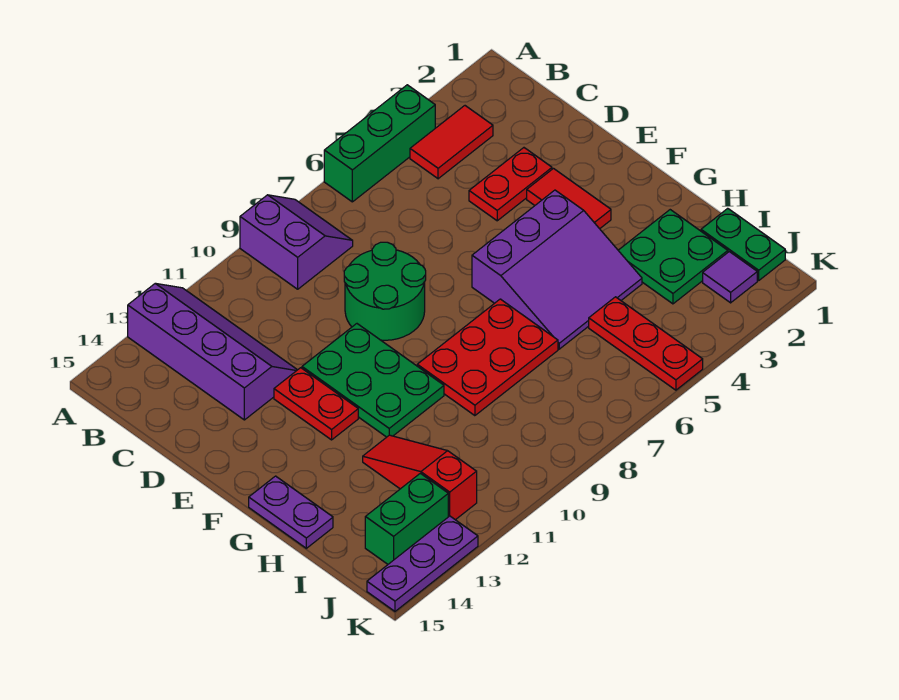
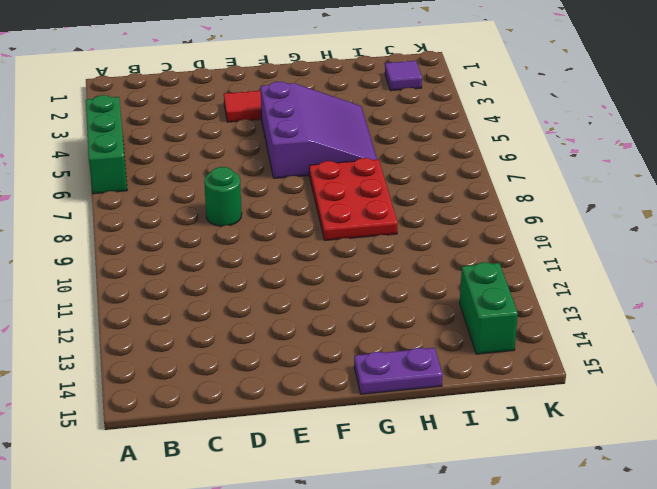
green round brick D8 level 1 -> green round brick D8:E9 level 1
none -> purple slope A8:B9 level 1 top 9
none -> purple slope A12:D13 level 1 top 13
none -> red tile B3:B4 level 1

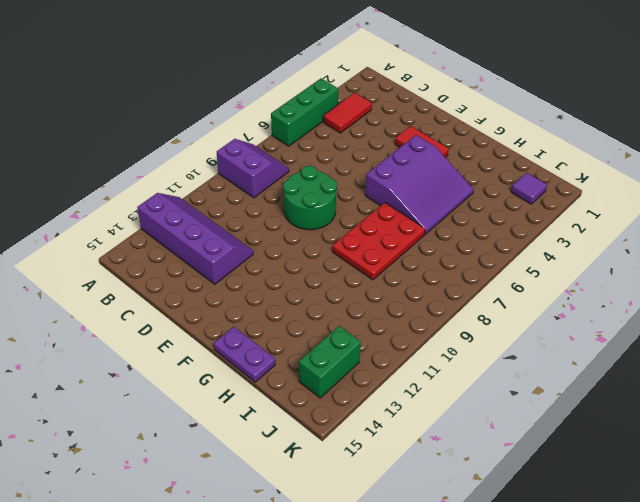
none -> red plate D3:D4 level 1
none -> green plate E10:G11 level 1
none -> red plate E12:F12 level 1

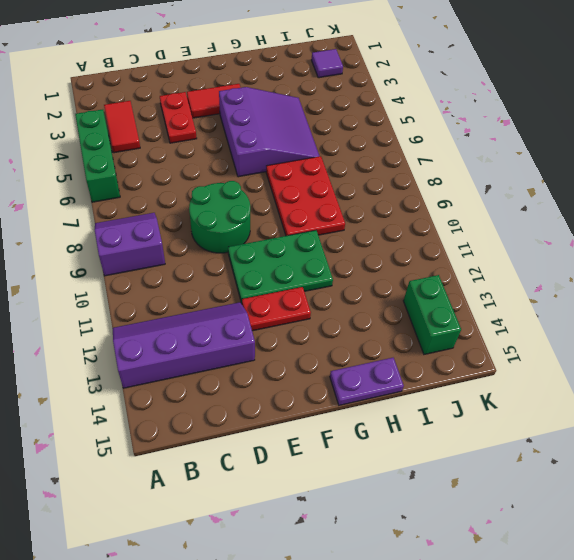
none -> green plate H2:I3 level 1
none -> red slope H12:J12 level 1 top J
none -> green plate I1:J1 level 1

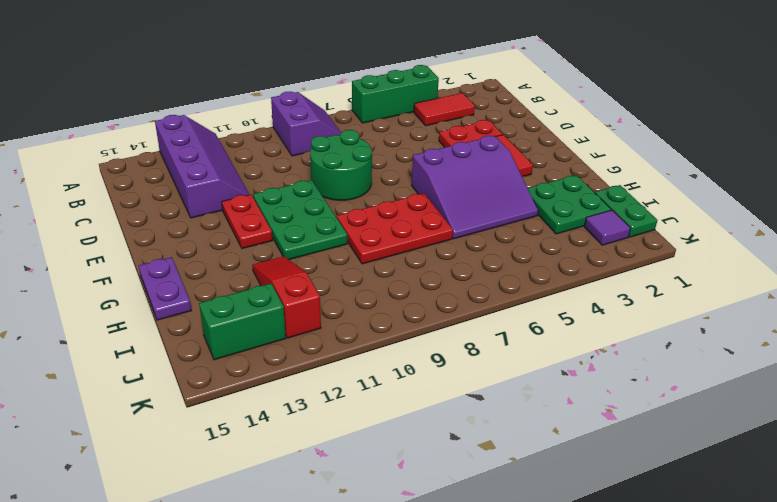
none -> red plate I5:K5 level 1
none -> purple plate K13:K15 level 1

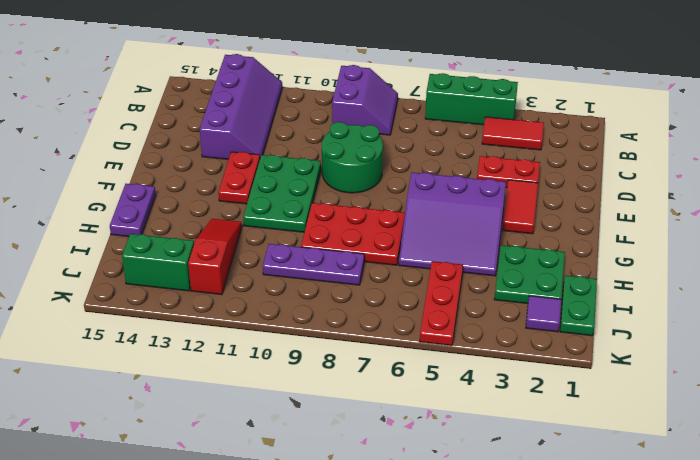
purple plate I8:I10 level 1 -> purple plate K13:K15 level 1

